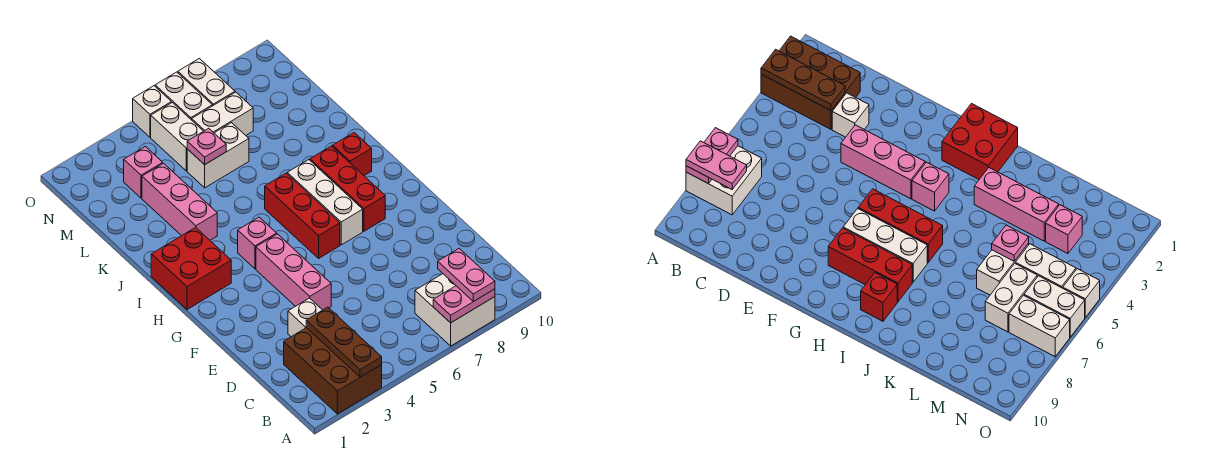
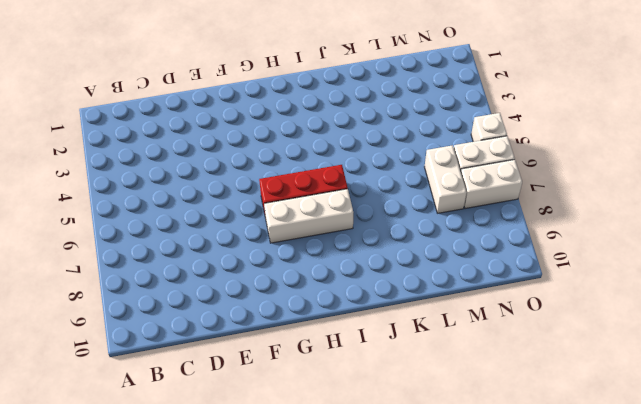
none -> brown brick A2:C3 level 1
none -> white brick A7:B8 level 1
none -> white brick D3 level 1

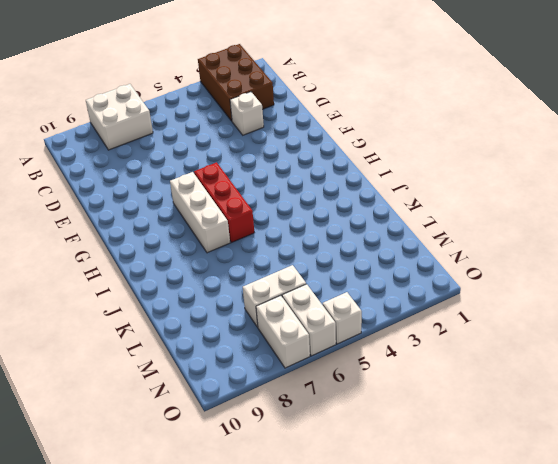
none -> pink brick E4:G4 level 1
none -> red brick G8:I8 level 1
none -> red brick H1:I2 level 1

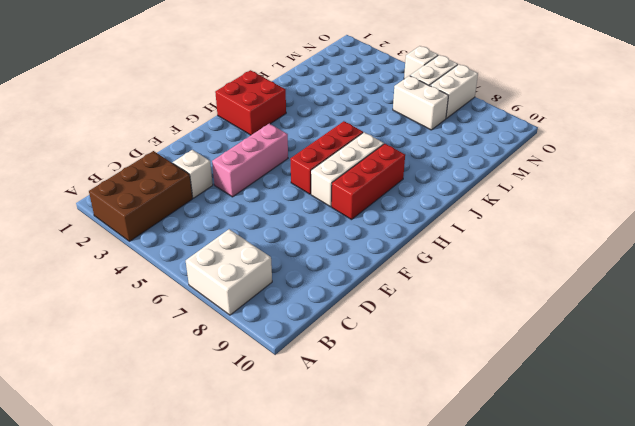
none -> pink brick H4 level 1
none -> red brick I9 level 1
none -> pink brick J3:L3 level 1

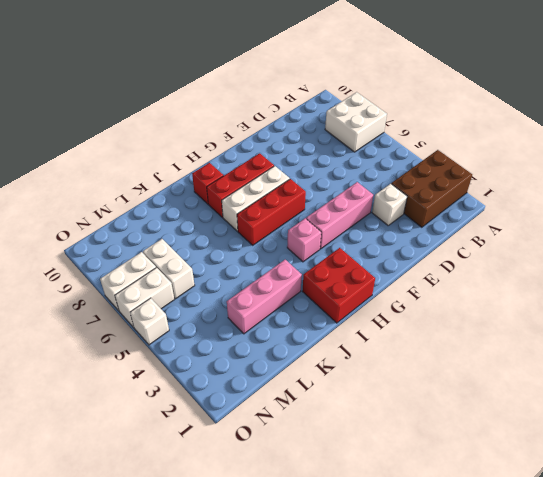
none -> white brick L5:L6 level 1
none -> pink brick M3 level 1
none -> white brick M5:N5 level 1

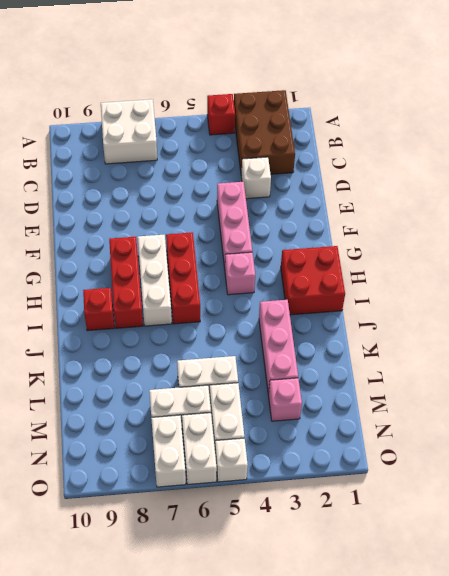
red brick A4 level 1 -> none
none -> brown plate A3:C3 level 2
none -> pink plate A7:A8 level 2
none -> pink plate L5 level 2

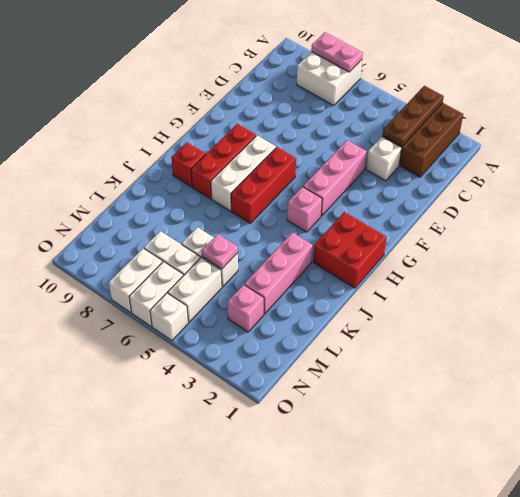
none -> pink plate A8:B8 level 3

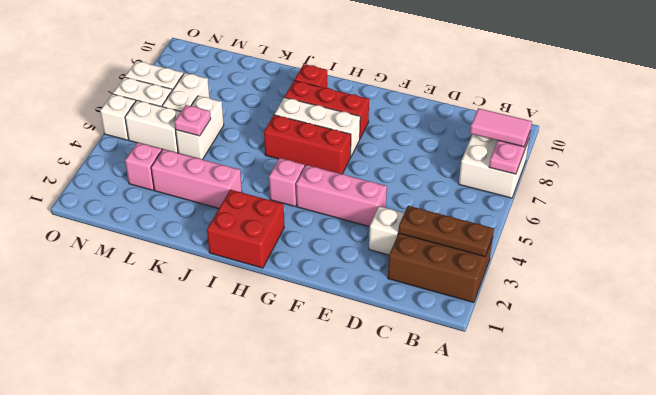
pink tile A8:B8 level 3 -> pink plate A8:B8 level 3

